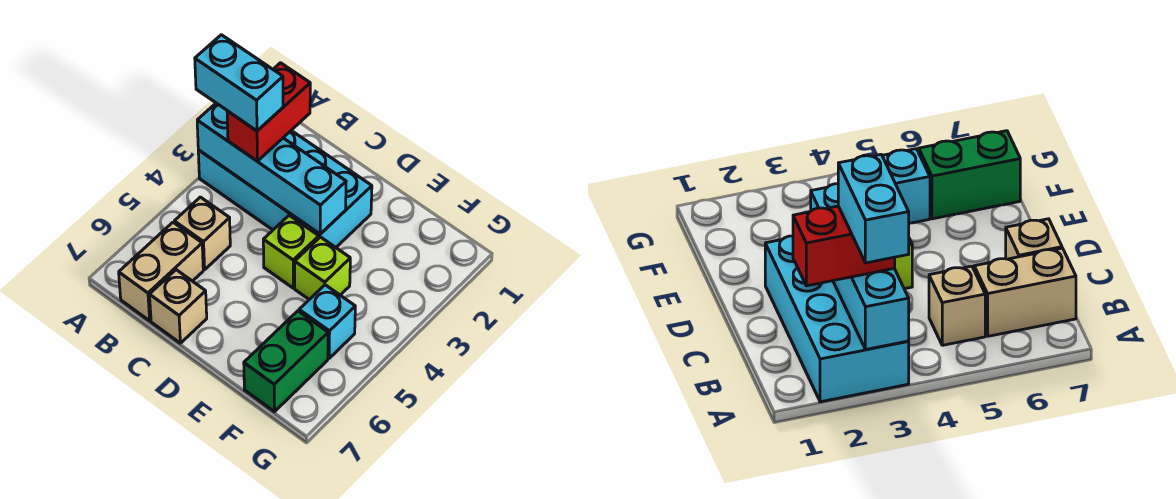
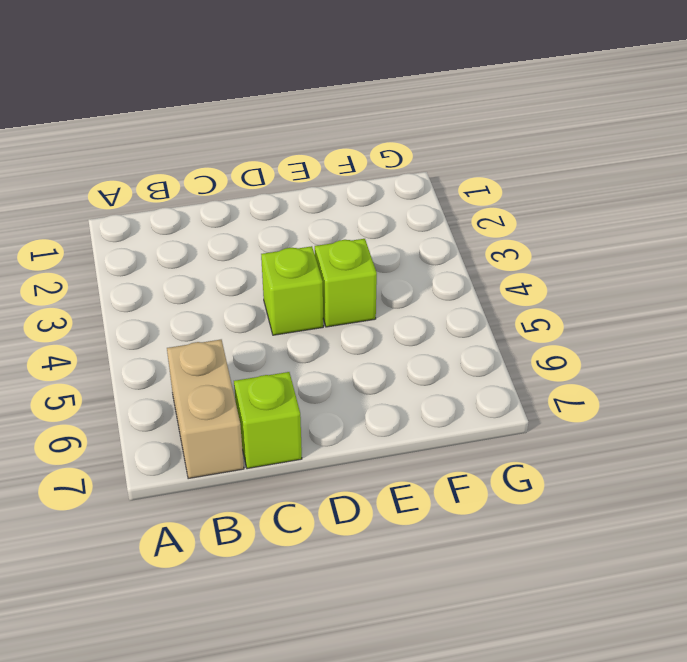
lime brick C7 level 1 -> tan brick C7 level 1
none -> cyan brick A2:D3 level 1
none -> tan brick B5 level 1

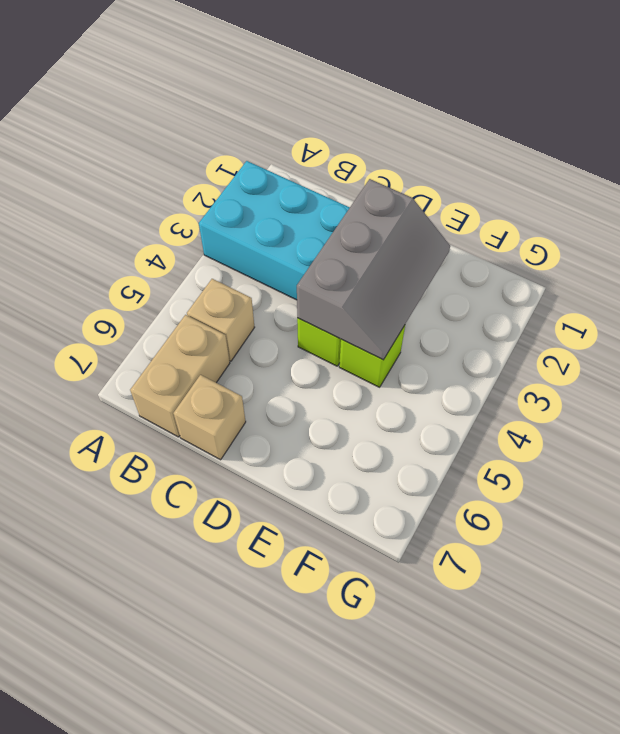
grey slope D2:E4 level 2 top D -> cyan brick A3:D3 level 2
none -> cyan brick F5 level 1
none -> green brick F6:F7 level 1

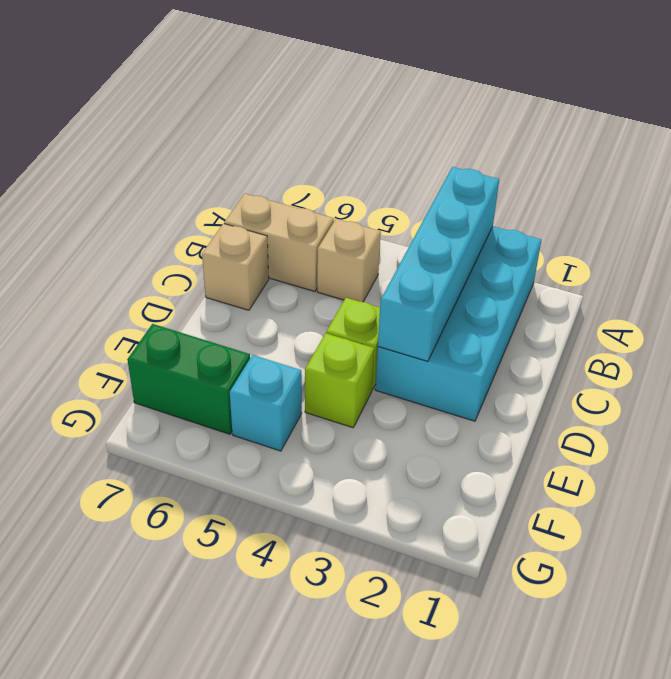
none -> red brick B2:B3 level 3
none -> cyan brick A3:B3 level 4

